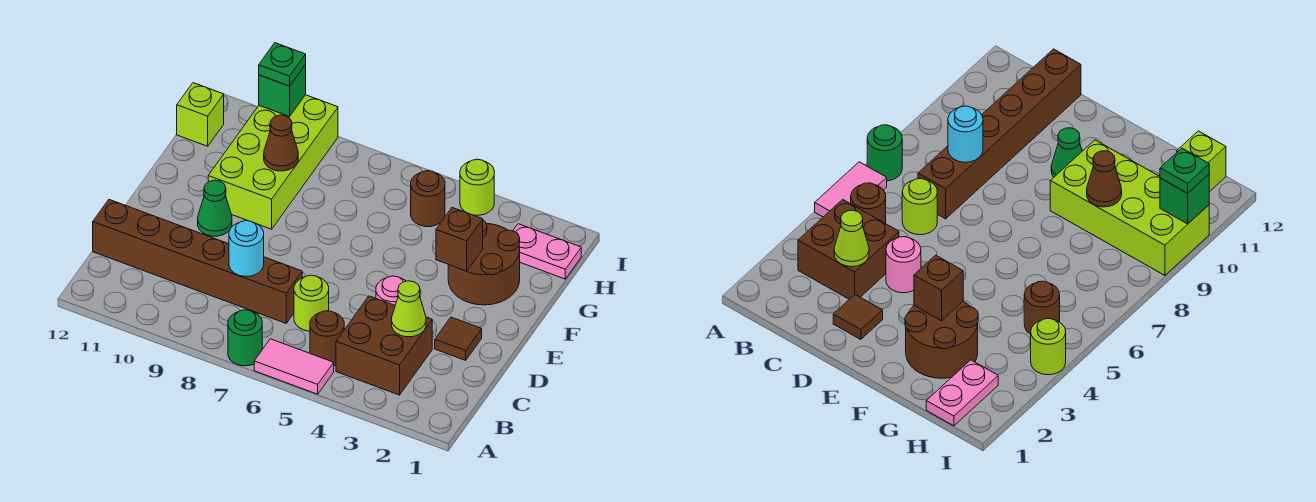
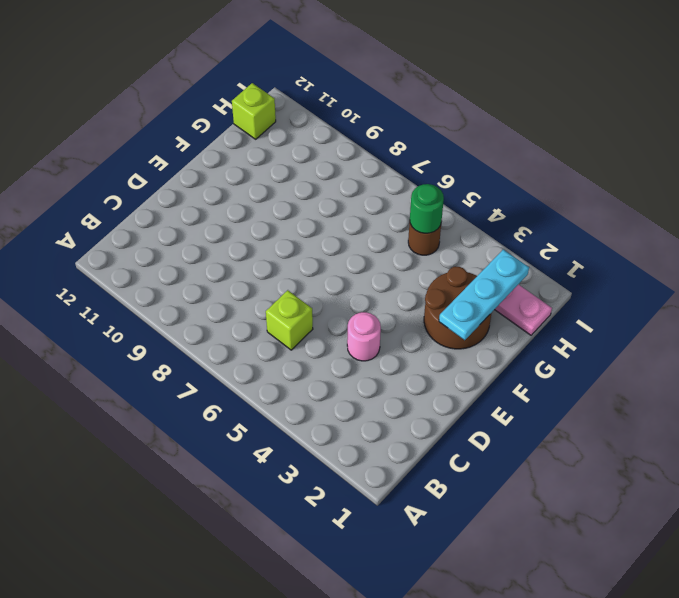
lime brick C6 level 1 -> lime round brick C6 level 1
cyan plate F2:H2 level 2 -> none
green round brick H5 level 2 -> green round brick A7 level 1
none -> pink tile A5:A6 level 1
none -> brown brick B3:C4 level 1
none -> brown round brick B5 level 1

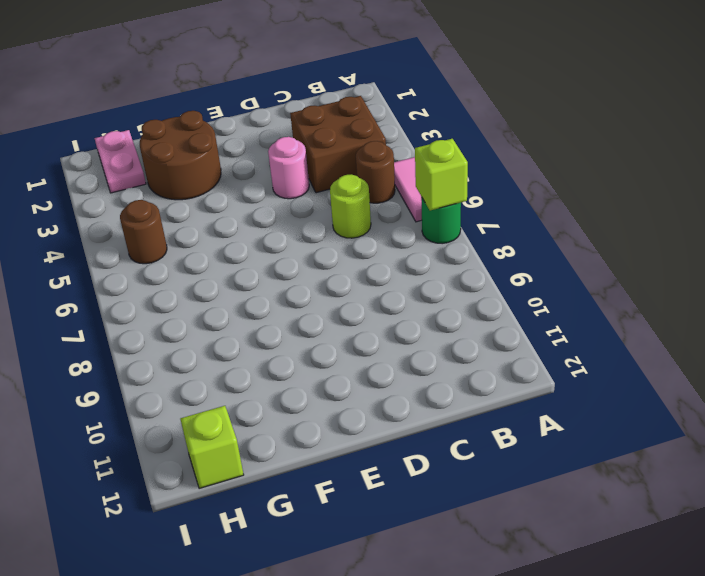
lime brick A7 level 2 -> none
none -> brown brick C7:C12 level 1
none -> brown tile D2 level 1
none -> green cone E10 level 1

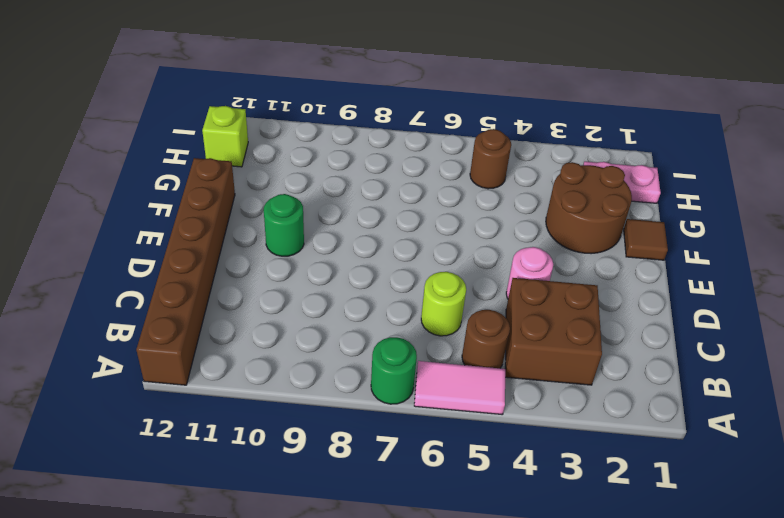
brown brick A12:F12 level 1 -> brown brick C7:C12 level 1
green round brick E10 level 1 -> green cone E10 level 1
brown tile F1 level 1 -> brown tile D2 level 1
none -> lime brick F9:I10 level 1
none -> lime round brick I4 level 1
none -> lime cone C3 level 2

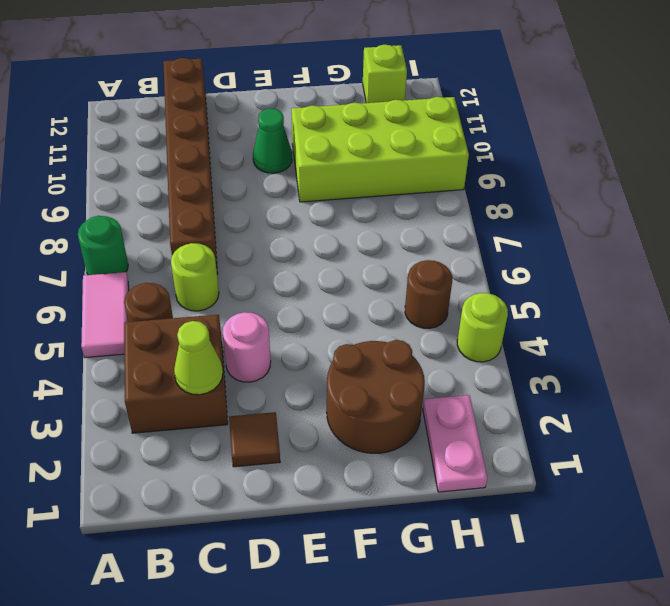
none -> cyan round brick C8 level 2
none -> brown brick F3 level 2
none -> brown cone G9 level 2

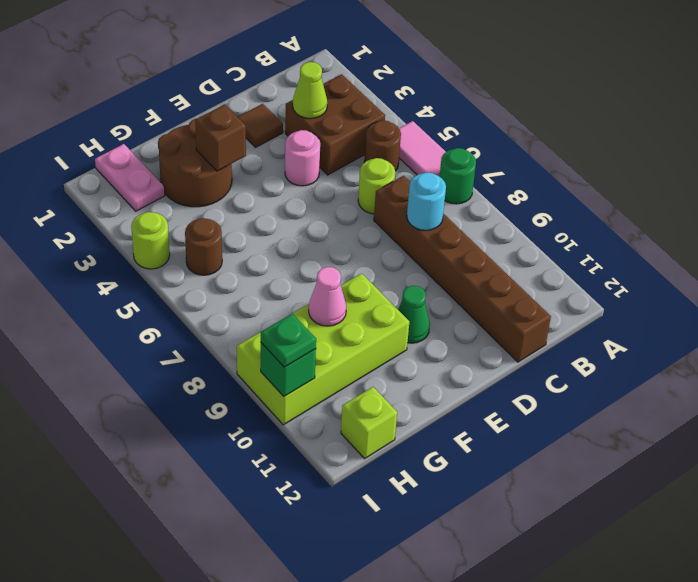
pink cone G9 level 2 -> brown cone G9 level 2

